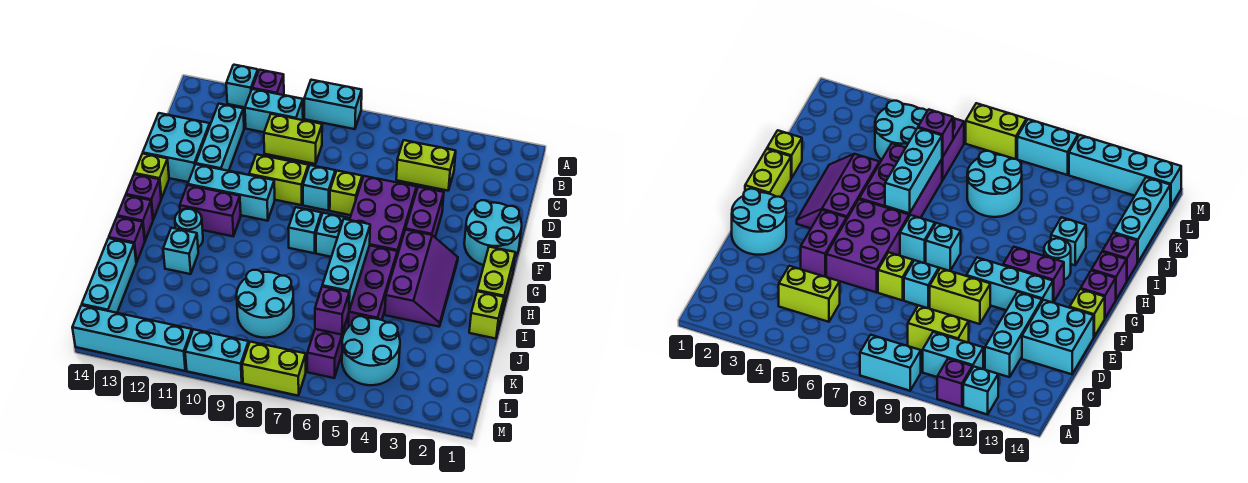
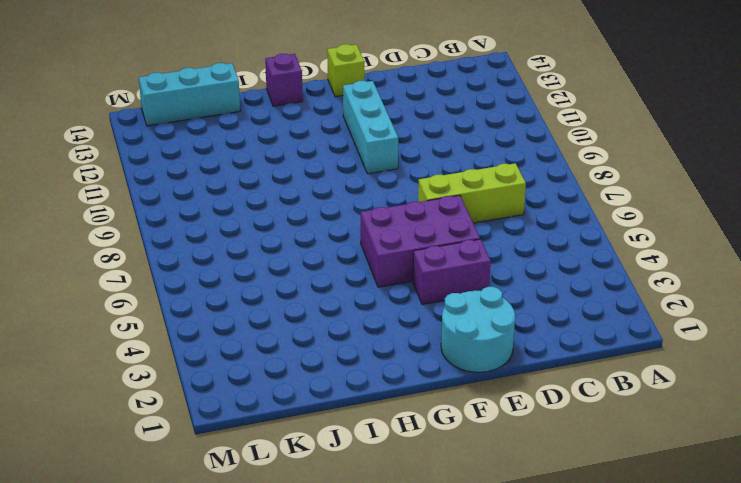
lime brick C7:E7 level 1 -> lime brick E7 level 1
none -> cyan brick A8:A9 level 1
none -> purple brick A11 level 1
none -> cyan brick A12 level 1
none -> cyan brick B10:B11 level 1

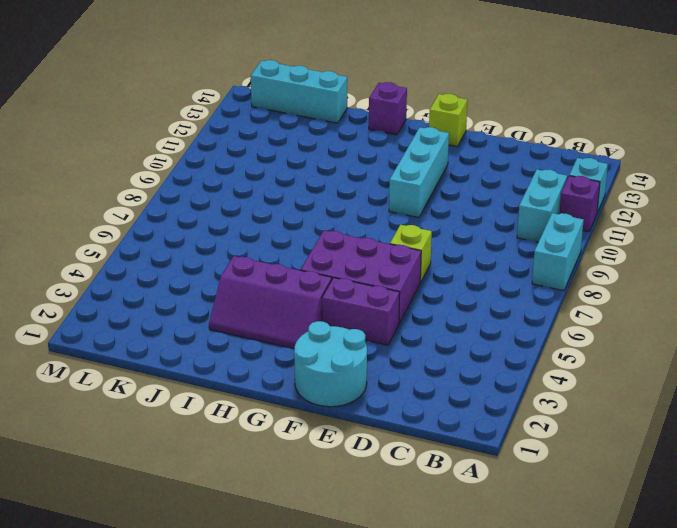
none -> lime brick C4:C5 level 1
none -> lime brick C9:C10 level 1
none -> cyan brick C12:E12 level 1
none -> cyan brick D13:E14 level 1

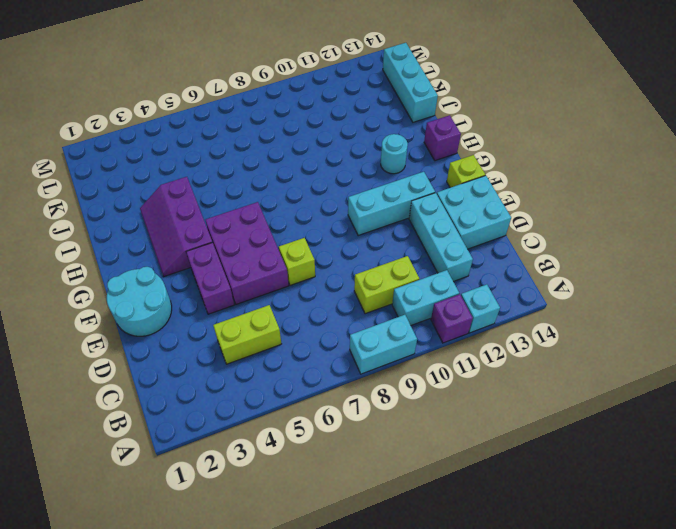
none -> cyan brick E8 level 1
none -> lime brick E9:E10 level 1
none -> lime brick G1:H1 level 1
none -> cyan brick G7 level 1

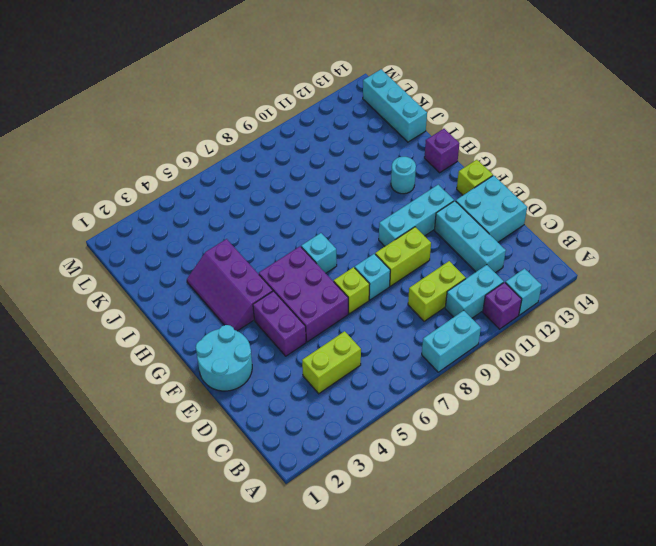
none -> lime brick G1:H1 level 1
none -> cyan brick G8 level 1
none -> purple brick G11:G12 level 1
none -> purple brick G14 level 1

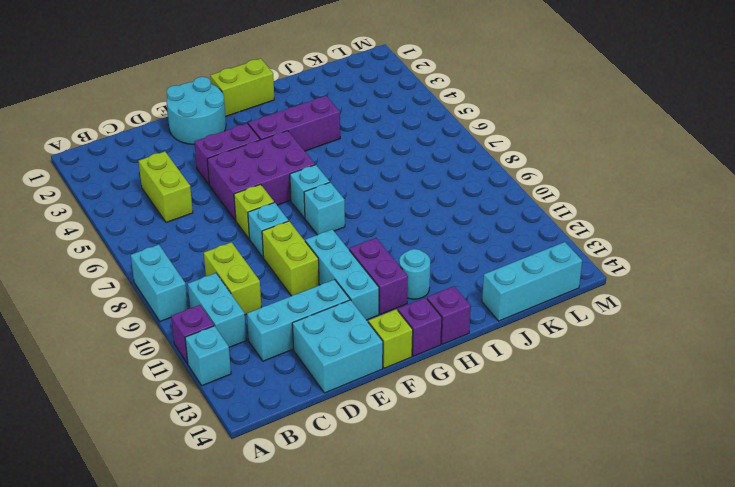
none -> purple brick H5:J6 level 1
none -> lime brick I1 level 1
none -> cyan brick I12 level 1
none -> purple brick I14 level 1

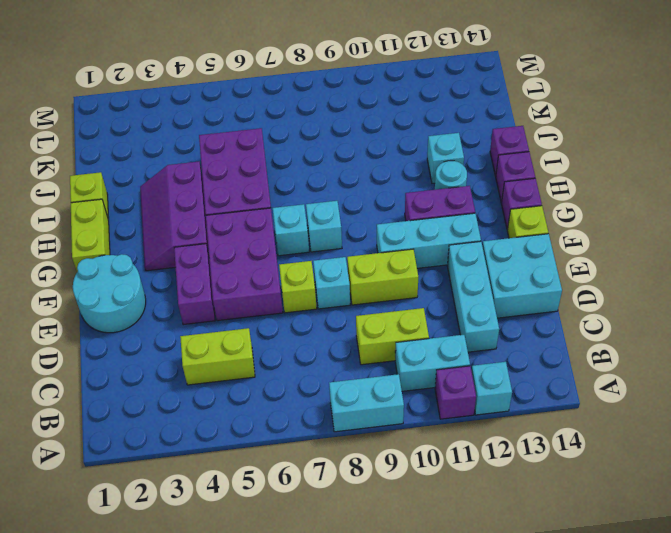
none -> cyan round brick J8:K9 level 1
none -> cyan brick J14:L14 level 1
none -> cyan round brick K4:L5 level 1
none -> purple brick K6:L6 level 1

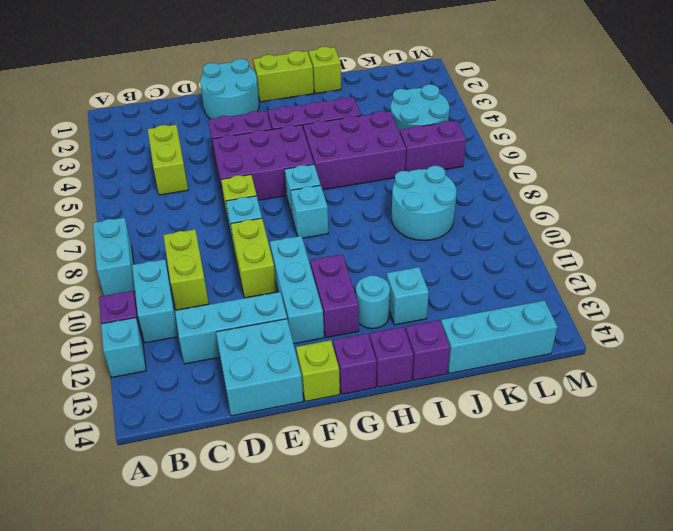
none -> lime brick M7:M8 level 1
none -> cyan brick M9:M10 level 1
none -> cyan brick M11:M14 level 1
none -> cyan brick H6:J6 level 2

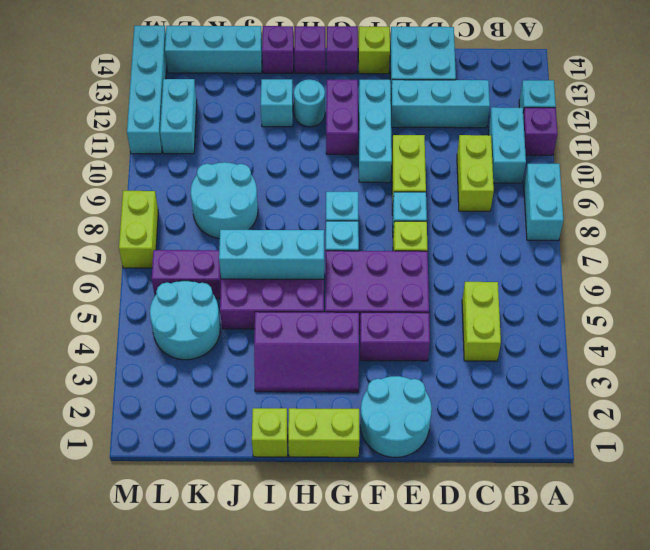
cyan brick L11:L12 level 1 -> cyan brick M9:M10 level 1
none -> purple brick K6 level 2

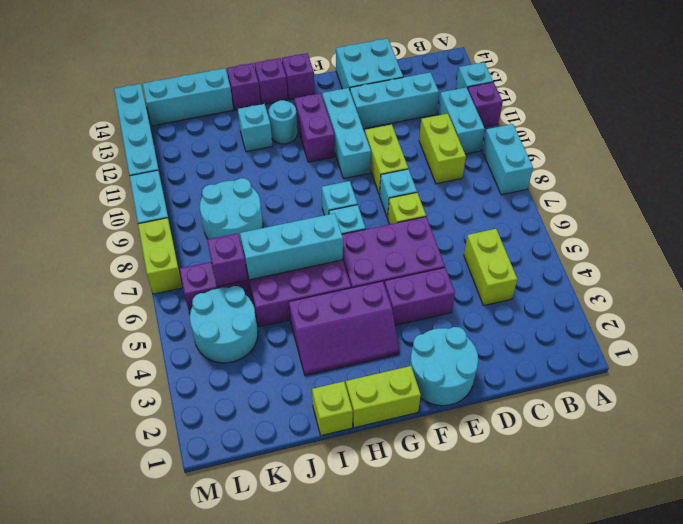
none -> lime brick F14 level 1

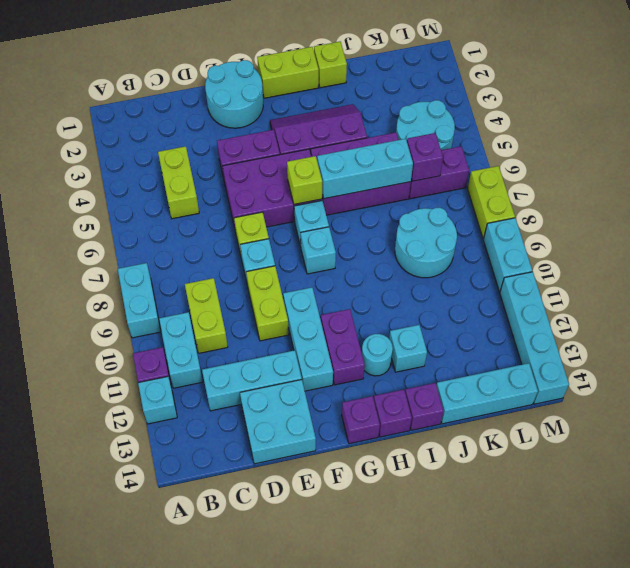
lime brick G6 level 2 -> lime brick F14 level 1

